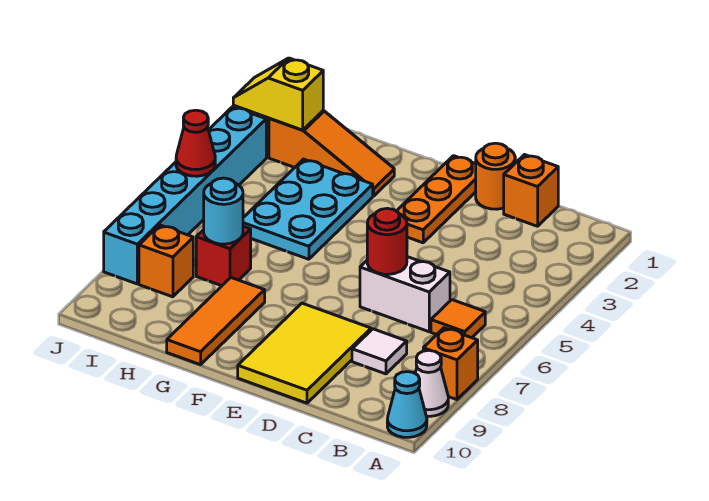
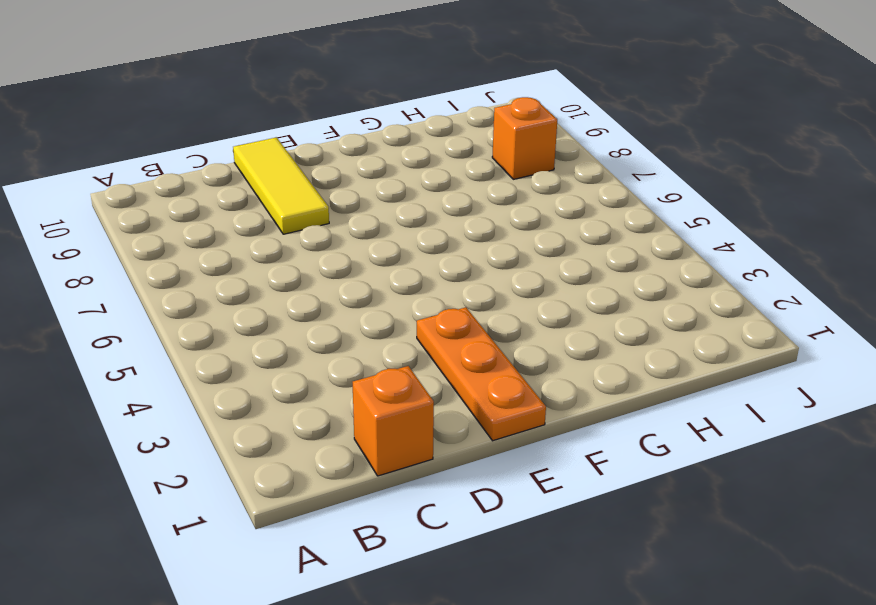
yellow tile D8:D10 level 1 -> yellow tile D8:E10 level 1
none -> orange brick A8 level 1
none -> white cone A9 level 1
none -> cyan cone A10 level 1

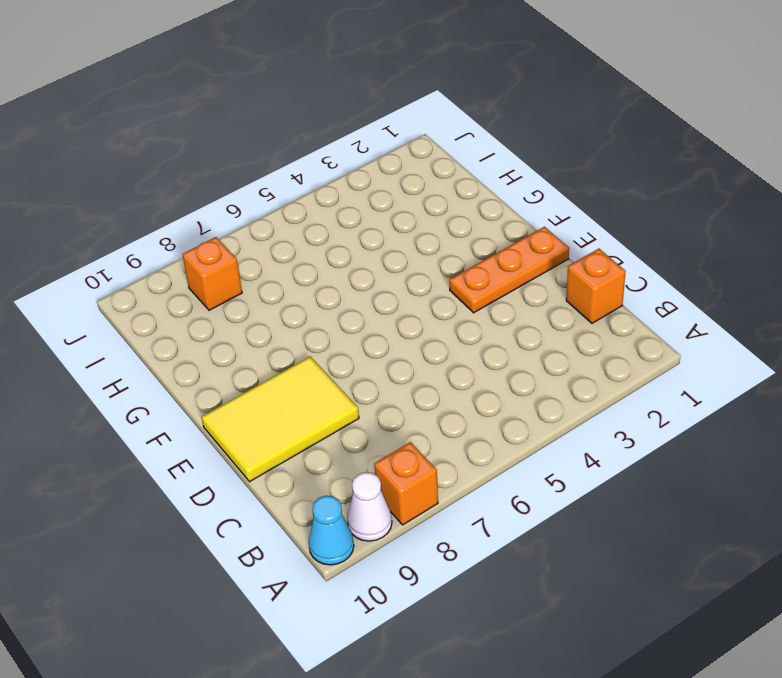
none -> orange tile B6 level 1
none -> white brick C6:D6 level 1
none -> white tile C8 level 1

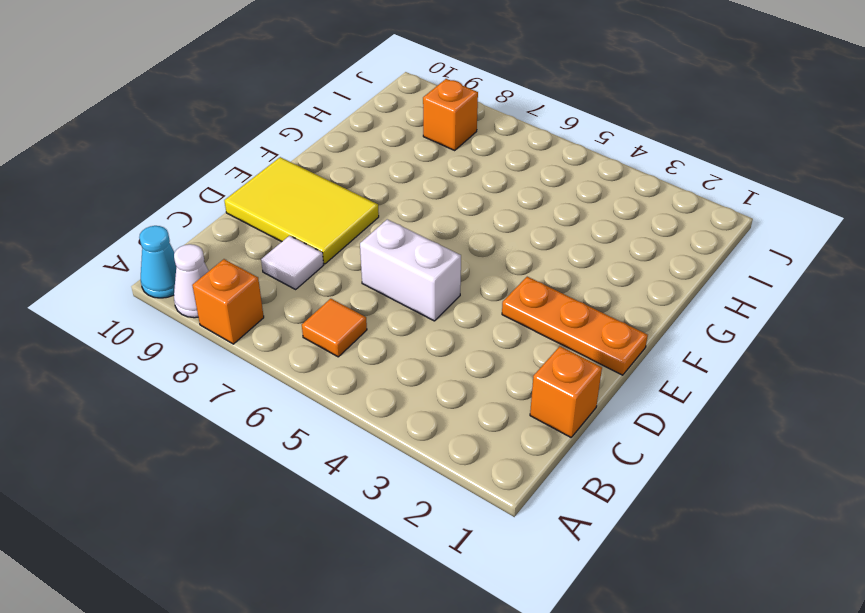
white brick D5:D6 level 1 -> white brick C6:D6 level 1
none -> orange round brick D1 level 1
none -> orange slope G2:I2 level 1 top I
none -> cyan plate G3:H5 level 1

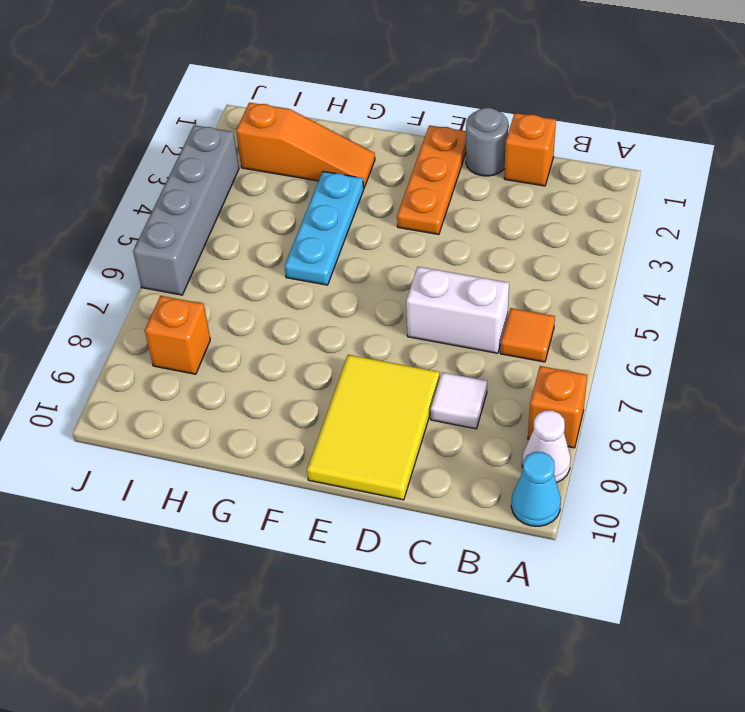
grey round brick D1 level 1 -> orange round brick D1 level 1
cyan plate G3:G5 level 1 -> cyan plate G3:H5 level 1
grey brick J3:J6 level 1 -> cyan brick J3:J8 level 1
none -> orange tile G8:G10 level 1
none -> red brick H7 level 1
none -> red round brick D6 level 2

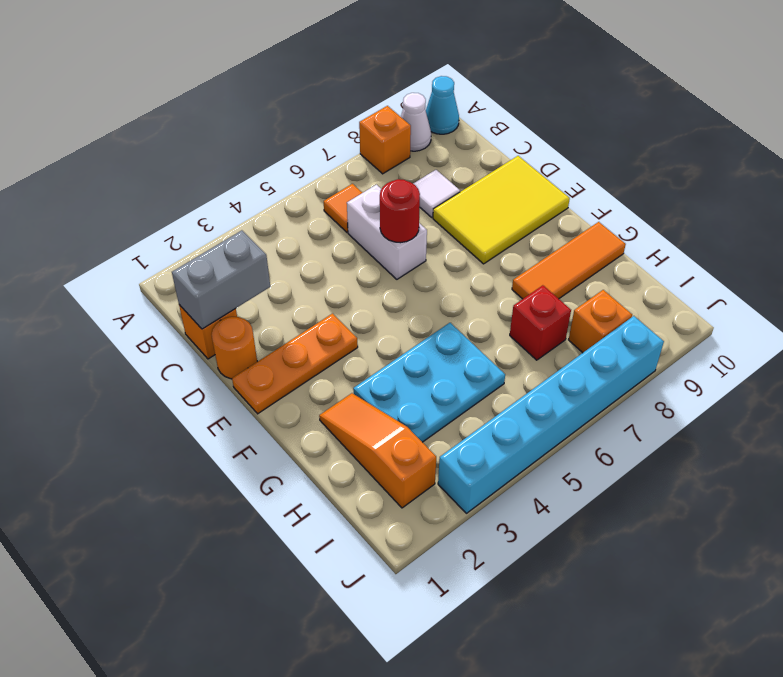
grey brick C1:C2 level 2 -> none
none -> cyan round brick H7 level 2
none -> yellow slope I2:J2 level 2 top I
none -> red cone J5 level 2

